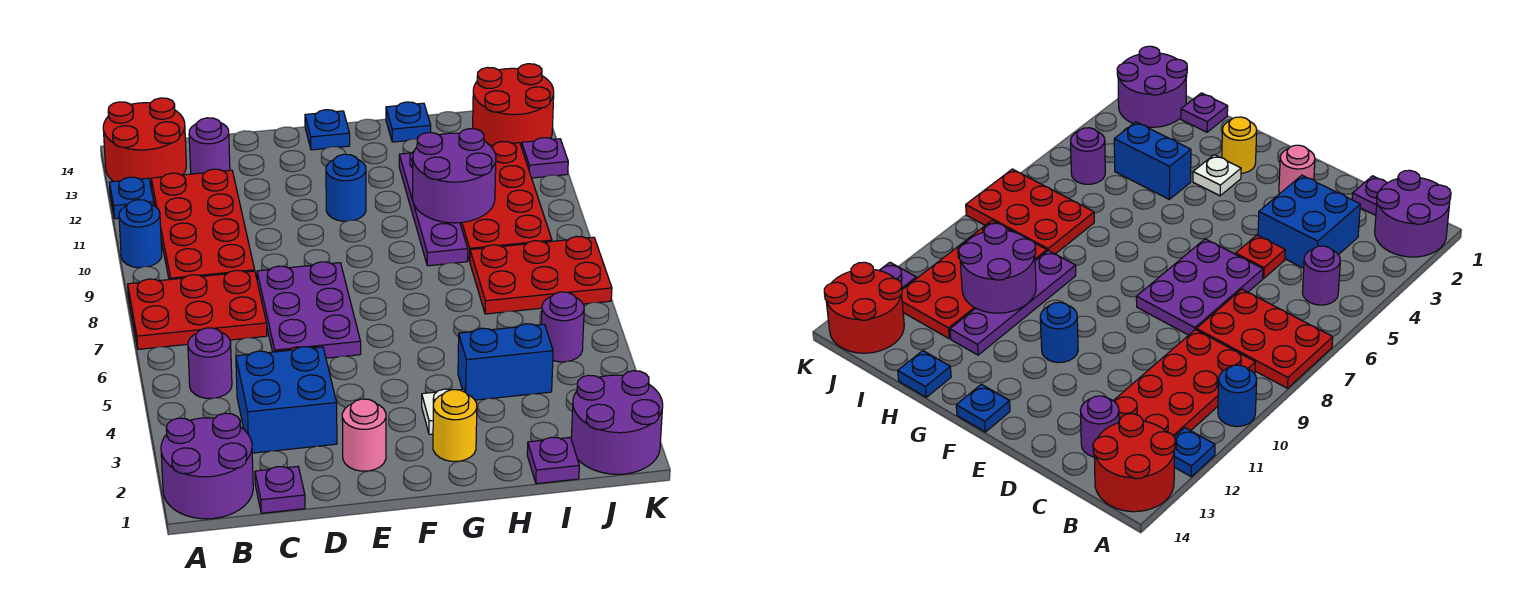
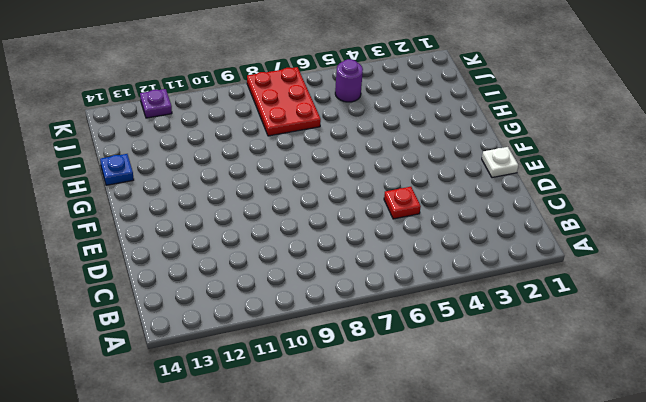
white plate E1 level 1 -> white plate G3 level 1
none -> purple round brick A1:B2 level 1
none -> red plate A7:C8 level 1
none -> blue round brick A10 level 1

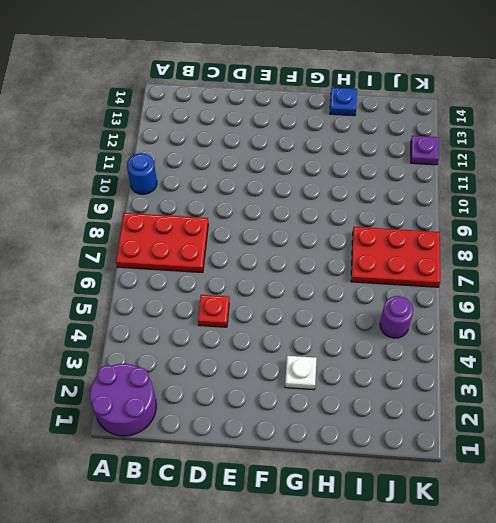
none -> blue plate A12 level 1
none -> red round brick A13:B14 level 1
none -> purple round brick B5 level 1

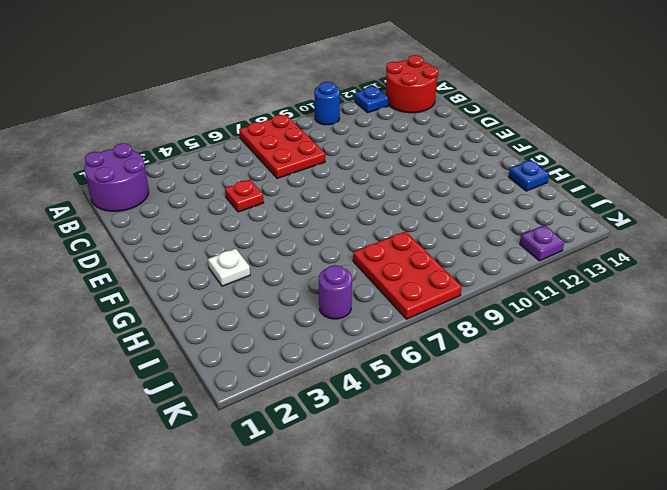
none -> purple round brick B5 level 1
none -> red plate B9:C12 level 1
none -> purple plate C1 level 1

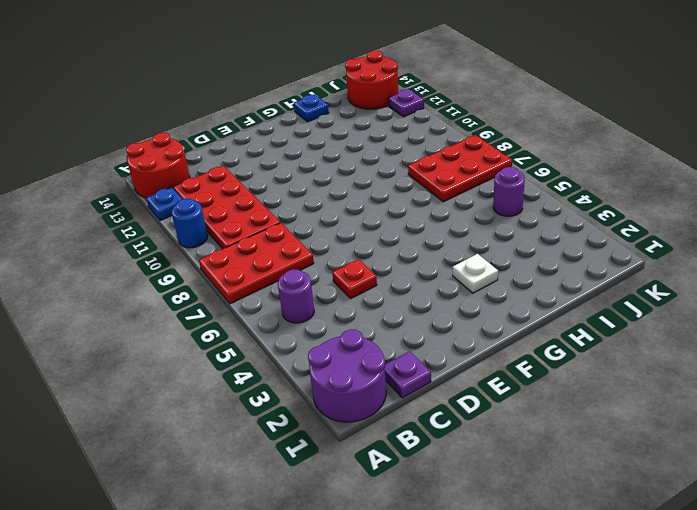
none -> blue brick C3:D4 level 1
none -> purple round brick C13 level 1
none -> purple plate D6:E8 level 1

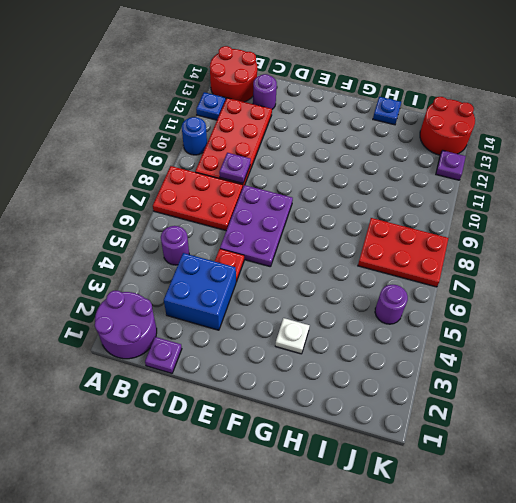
purple plate C9 level 2 -> purple plate I1 level 1
none -> pink round brick E2 level 1
none -> blue round brick F11 level 1
none -> blue plate F14 level 1

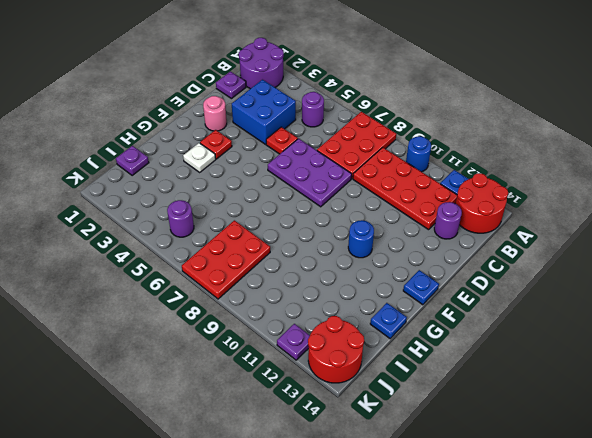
red plate F3 level 1 -> none
none -> yellow round brick G2 level 1
none -> blue brick H4:I4 level 1
none -> purple plate H9:H12 level 1

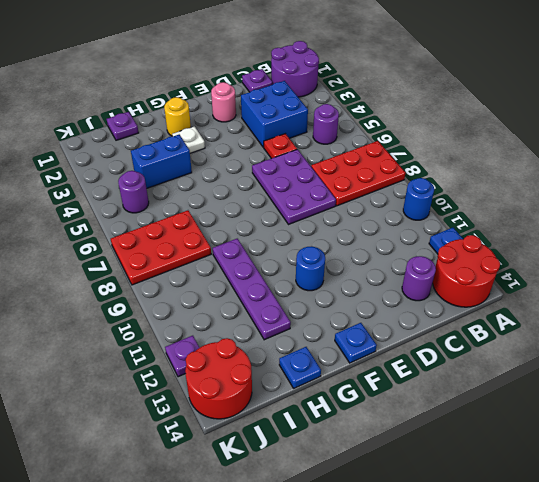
none -> red plate B9:C12 level 1
none -> red plate I9:J12 level 1
none -> purple round brick J1:K2 level 1

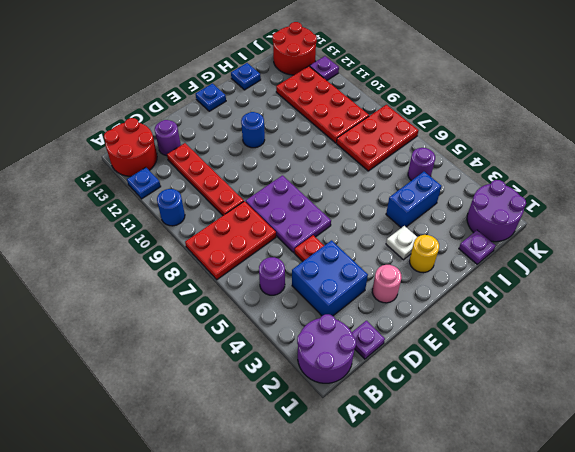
red plate C9:C12 level 1 -> red plate B9:C12 level 1
none -> purple plate H9:H12 level 1
none -> purple round brick H10:I11 level 2

